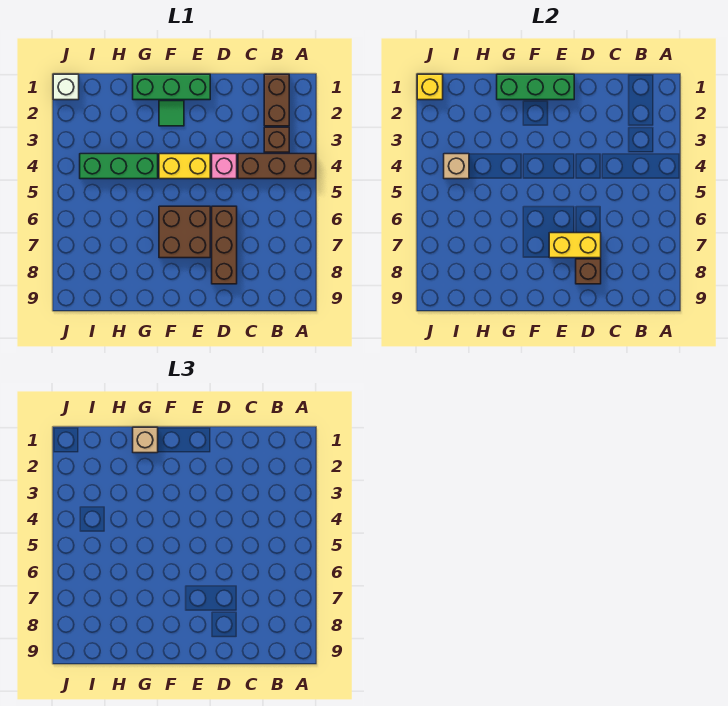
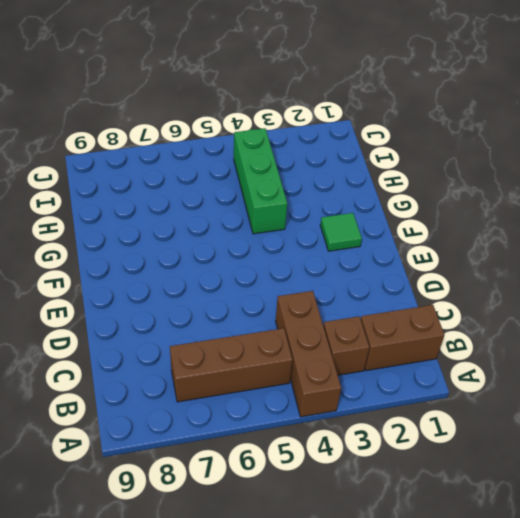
brown brick B5:B7 level 1 -> brown brick D6:D8 level 1
none -> pink brick D4 level 1
none -> green brick E1:G1 level 1
none -> yellow brick E4:F4 level 1

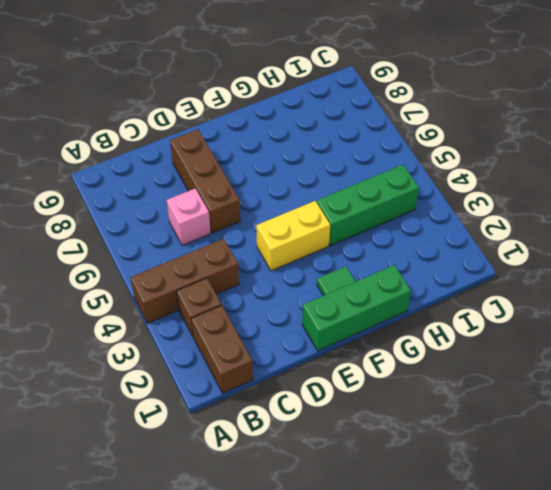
pink brick C6 level 1 -> pink brick D4 level 1
none -> brown brick E6:F7 level 1
none -> white brick J1 level 1
none -> yellow brick D7:E7 level 2

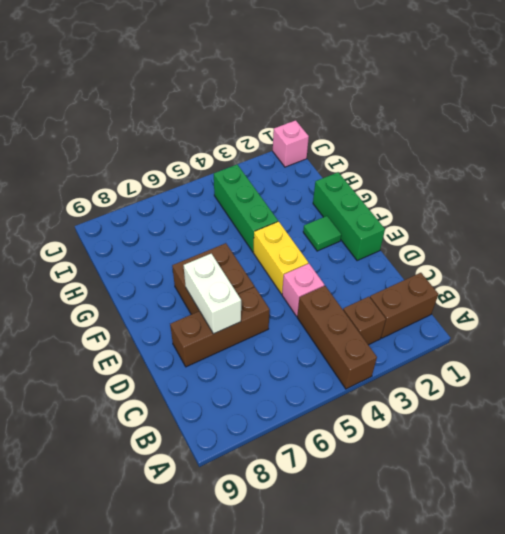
white brick D7:E7 level 2 -> yellow brick D7:E7 level 2
pink brick J1 level 1 -> white brick J1 level 1
none -> brown brick D8 level 2
none -> green brick E1:G1 level 2
none -> tan brick I4 level 2

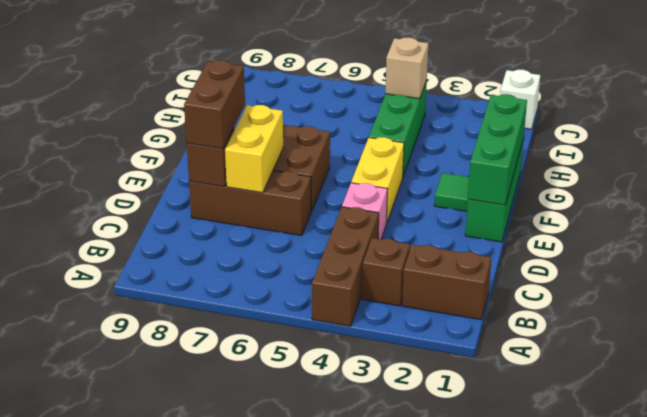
brown brick D8:E8 level 3 -> none
none -> yellow brick J1 level 2
none -> tan brick G1 level 3

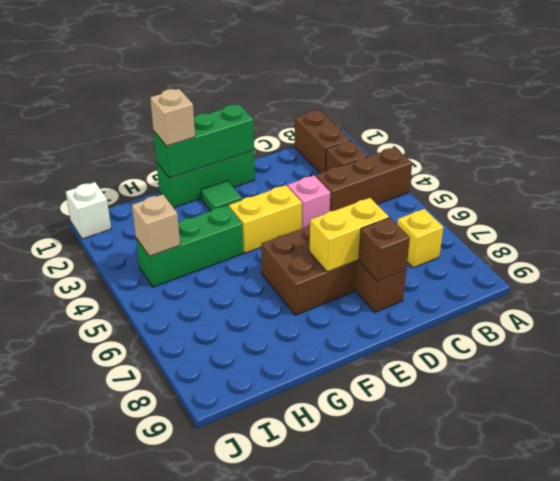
yellow brick B7 level 1 -> yellow brick J1 level 2

